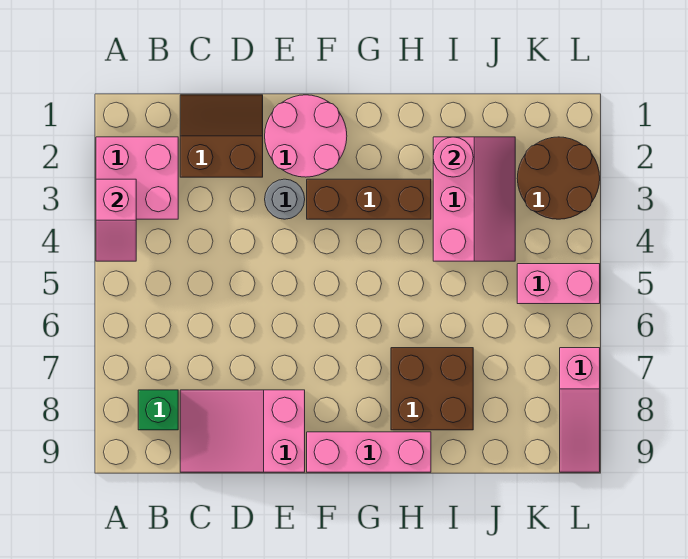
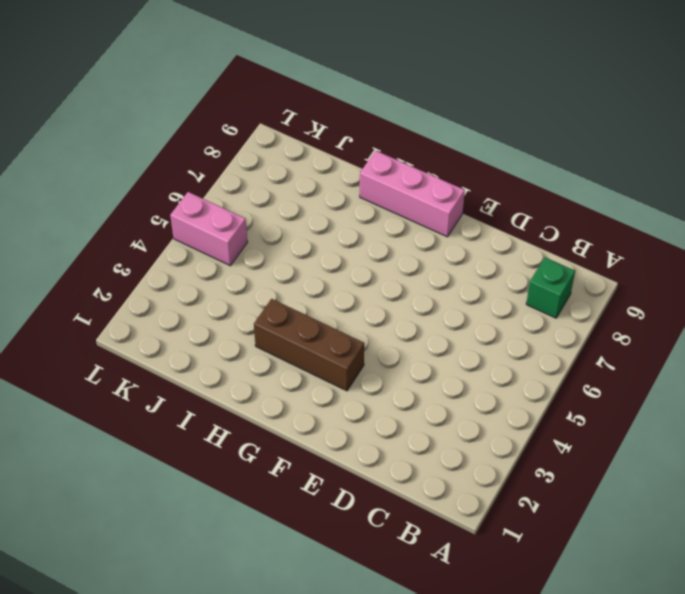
none -> pink brick A2:B3 level 1
none -> brown slope C1:D2 level 1 top 2
none -> pink slope C8:E9 level 1 top E

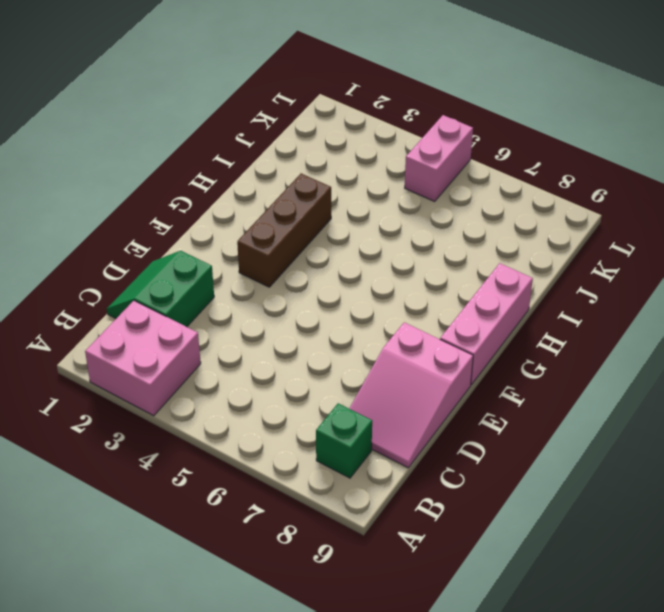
green slope C1:D2 level 1 top 2 -> brown slope C1:D2 level 1 top 2
none -> pink round brick E1:F2 level 1
none -> grey round brick E3 level 1
none -> brown brick H7:I8 level 1

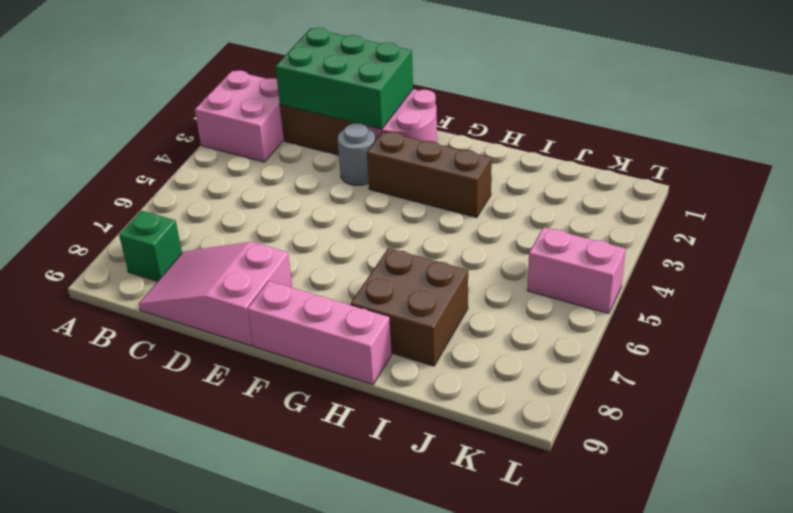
green brick C1:E2 level 2 -> none
none -> pink slope I2:J4 level 1 top I
none -> brown round brick K2:L3 level 1
none -> pink slope L7:L9 level 1 top 7

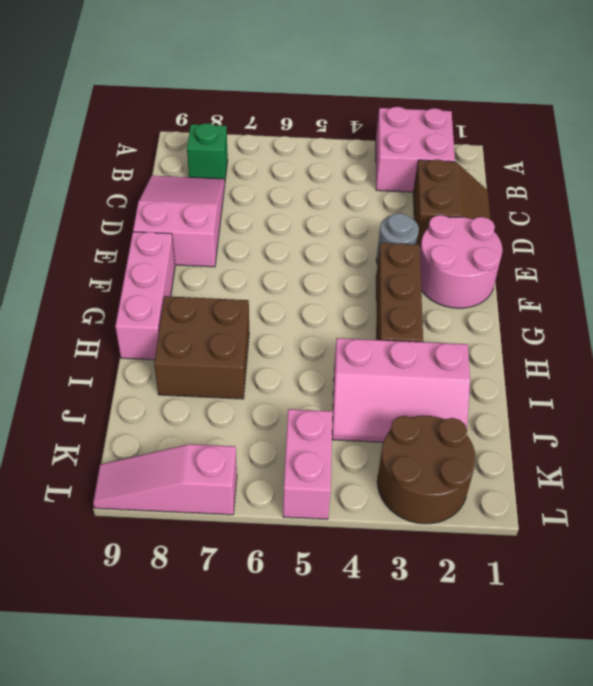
none -> pink slope A3:A4 level 2 top 3
none -> pink round brick I2 level 2

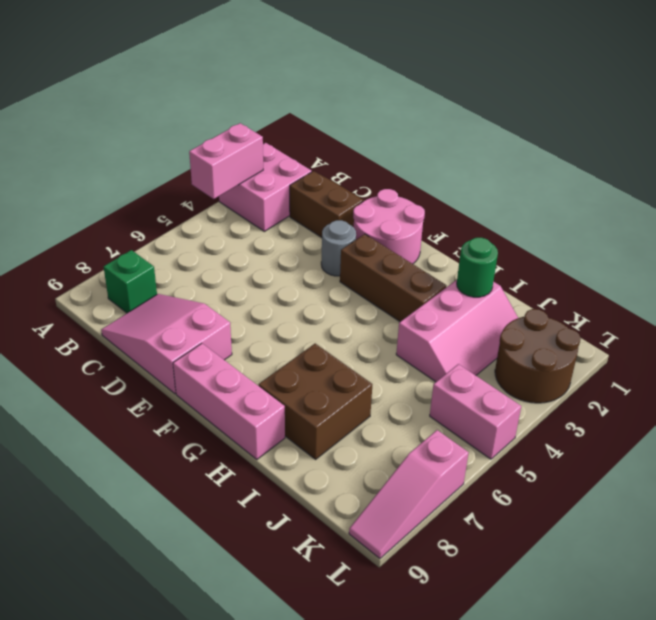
pink brick A3:A4 level 2 -> pink slope A3:A4 level 2 top 3
green round brick I2 level 2 -> pink round brick I2 level 2

